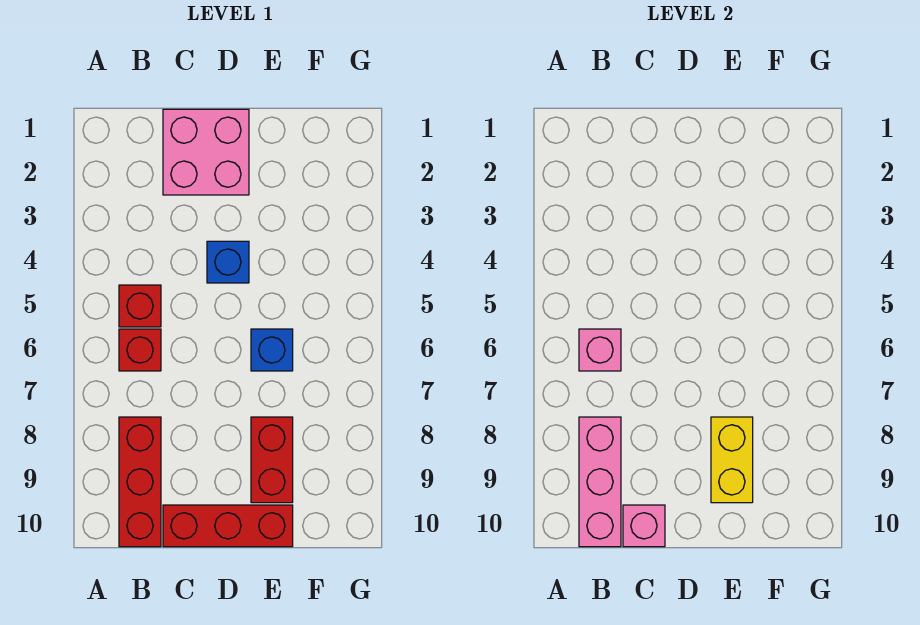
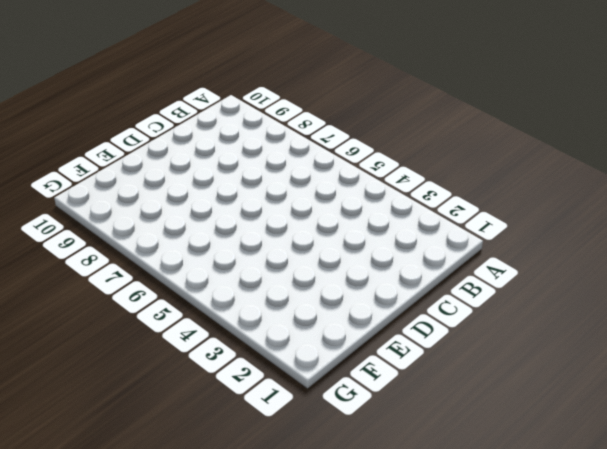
none -> red brick B5 level 1
none -> red brick B6 level 1
none -> red brick B8:B10 level 1

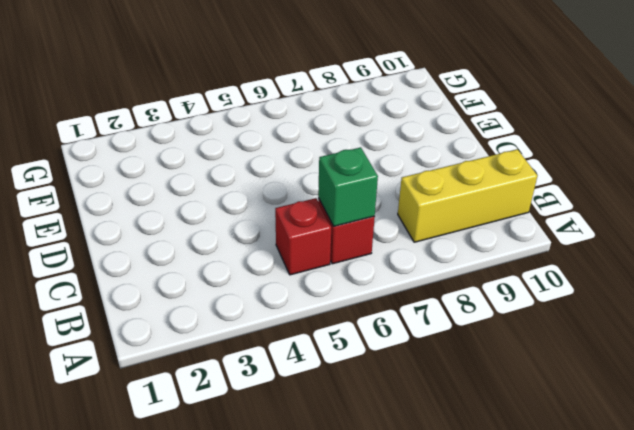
green brick B6 level 2 -> pink brick B6 level 2
yellow brick B8:B10 level 1 -> red brick B8:B10 level 1
none -> pink brick C1:D2 level 1
none -> red brick C10:E10 level 1
none -> blue brick D4 level 1

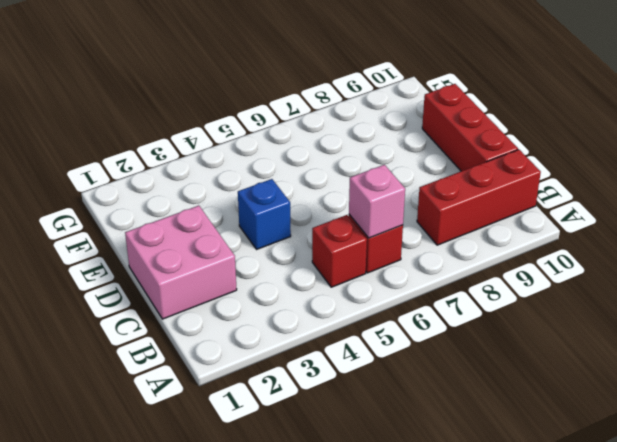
none -> blue brick E6 level 1
none -> red brick E8:E9 level 1
none -> pink brick B8:B10 level 2

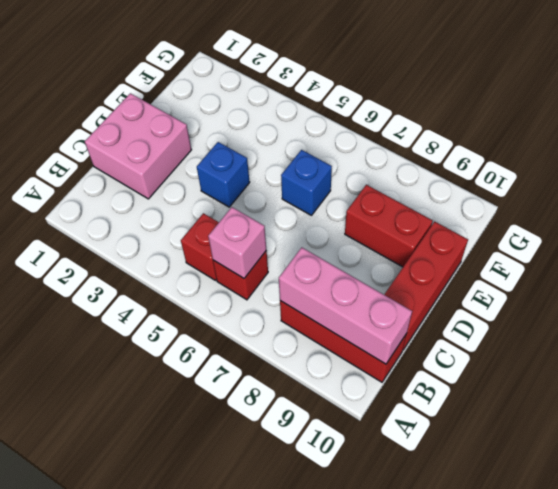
none -> pink brick C10 level 2
none -> yellow brick E8:E9 level 2

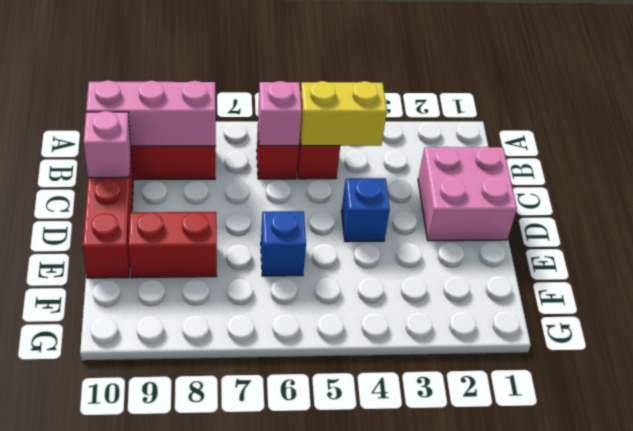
yellow brick B4:B5 level 2 -> yellow brick E8:E9 level 2

